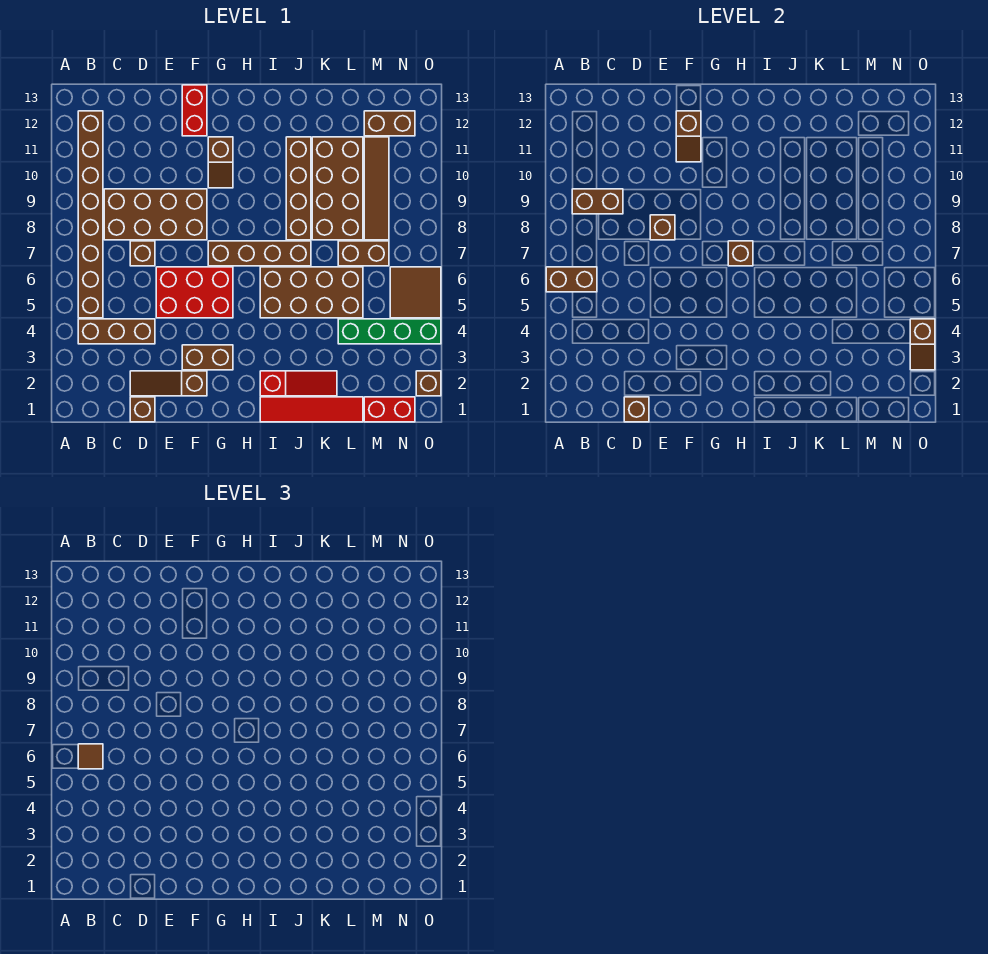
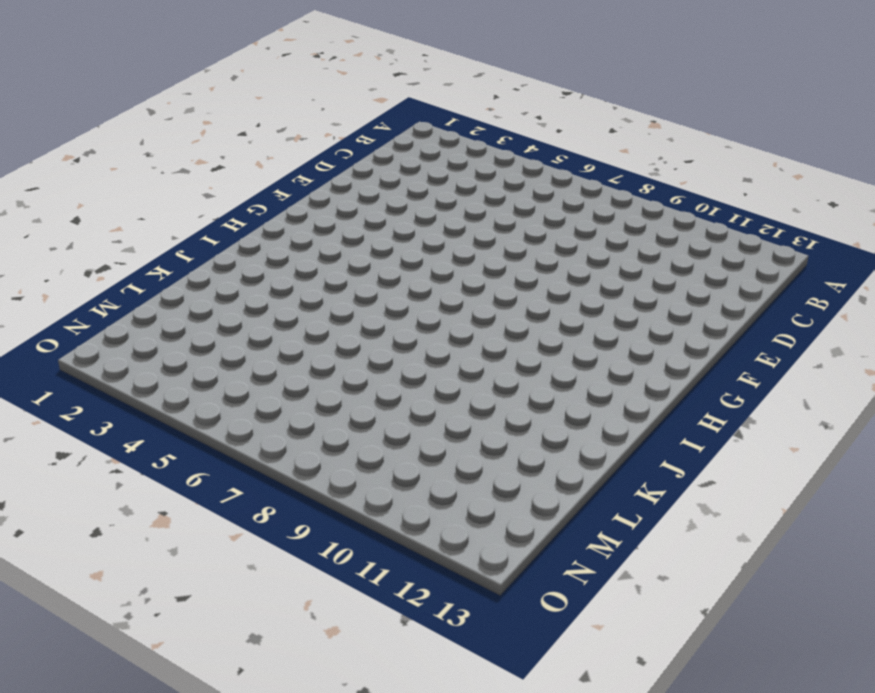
none -> brown brick B4:D4 level 1
none -> brown brick B5:B12 level 1
none -> brown brick C8:F9 level 1
none -> brown brick D1 level 1

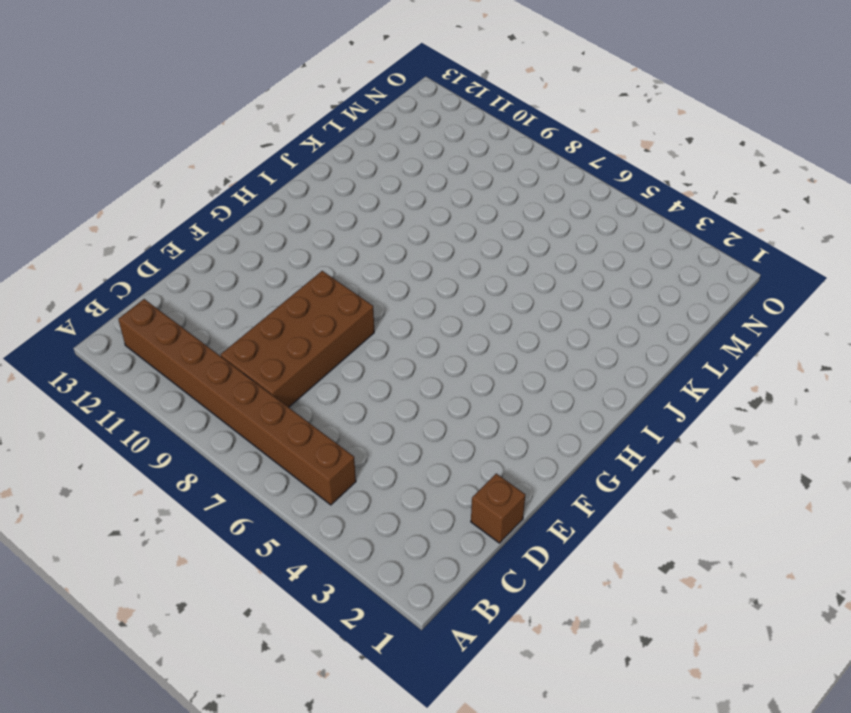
none -> brown brick B4:D4 level 1
none -> brown slope D2:F2 level 1 top F
none -> brown brick D7 level 1
none -> red brick E5:G6 level 1

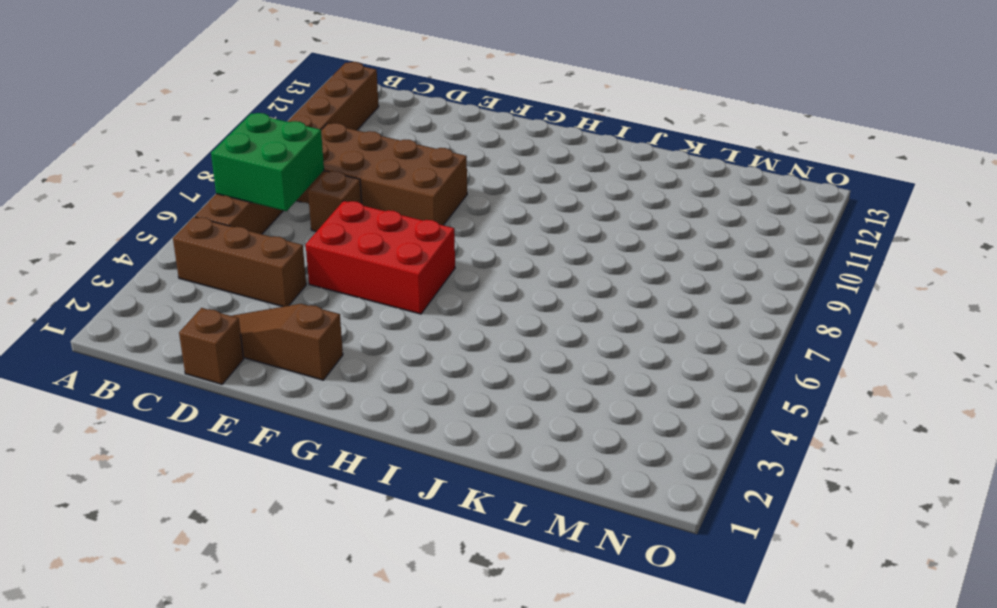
green brick B6:C7 level 2 -> brown brick A6:B6 level 2
none -> brown brick F3:G3 level 1
none -> red brick F12:F13 level 1
none -> brown brick G7:J7 level 1
none -> brown slope G10:G11 level 1 top 11

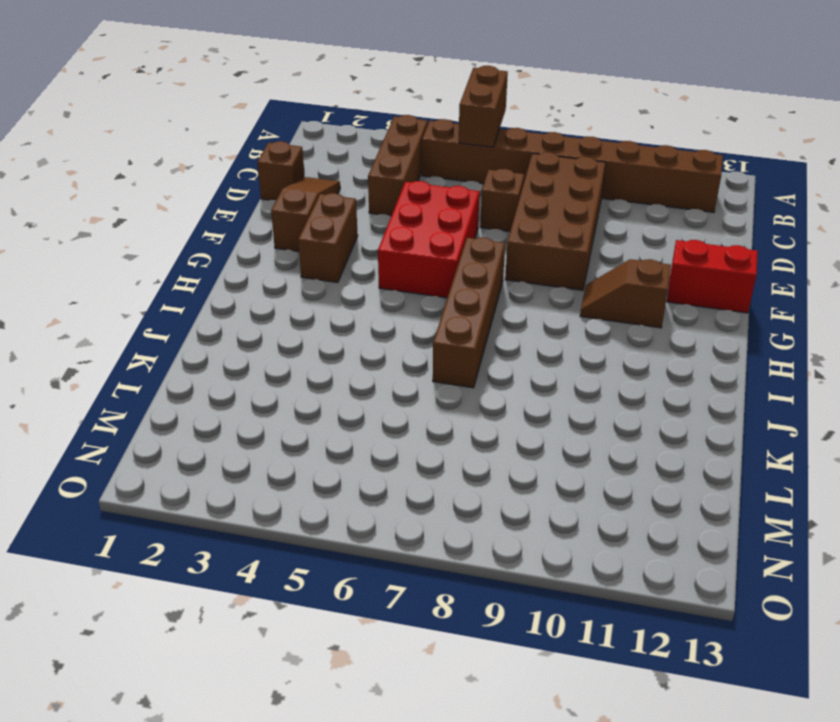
none -> red tile I1:L1 level 1
none -> red slope I2:K2 level 1 top I
none -> brown brick I5:L6 level 1
none -> brown brick J8:J11 level 1

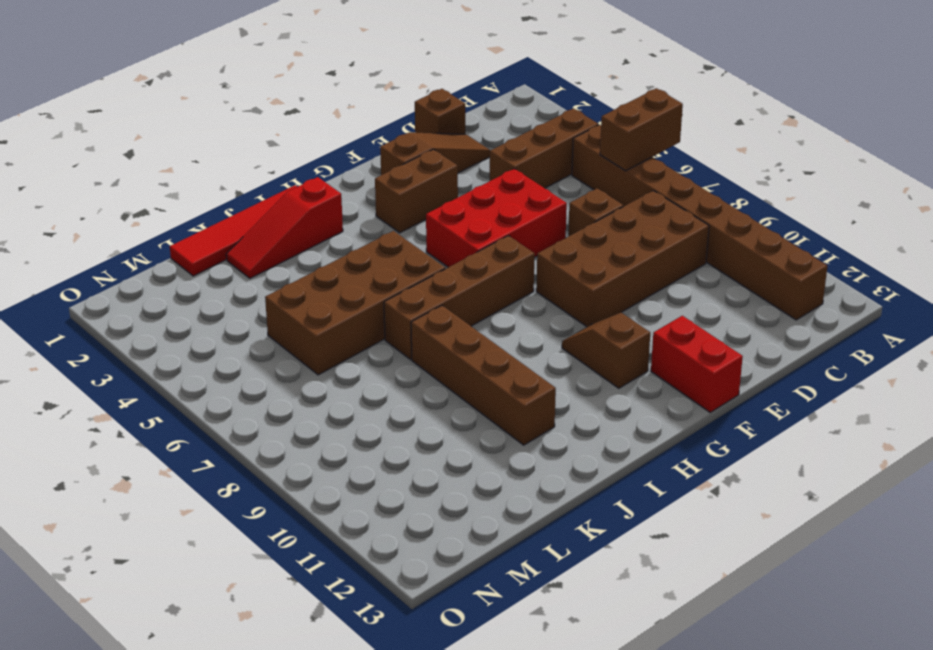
none -> brown brick K8:L11 level 1
none -> green brick L4:O4 level 1
none -> brown brick L7:M7 level 1
none -> red brick M1:N1 level 1

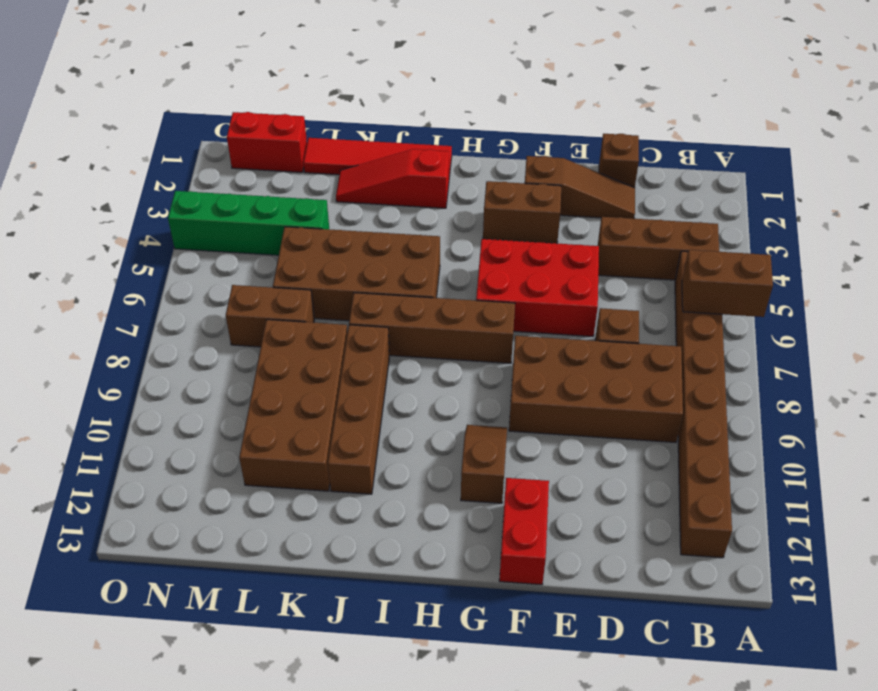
none -> brown tile M8:M11 level 1
none -> brown brick M12:N12 level 1
none -> brown tile N5:O6 level 1
none -> brown brick O2 level 1

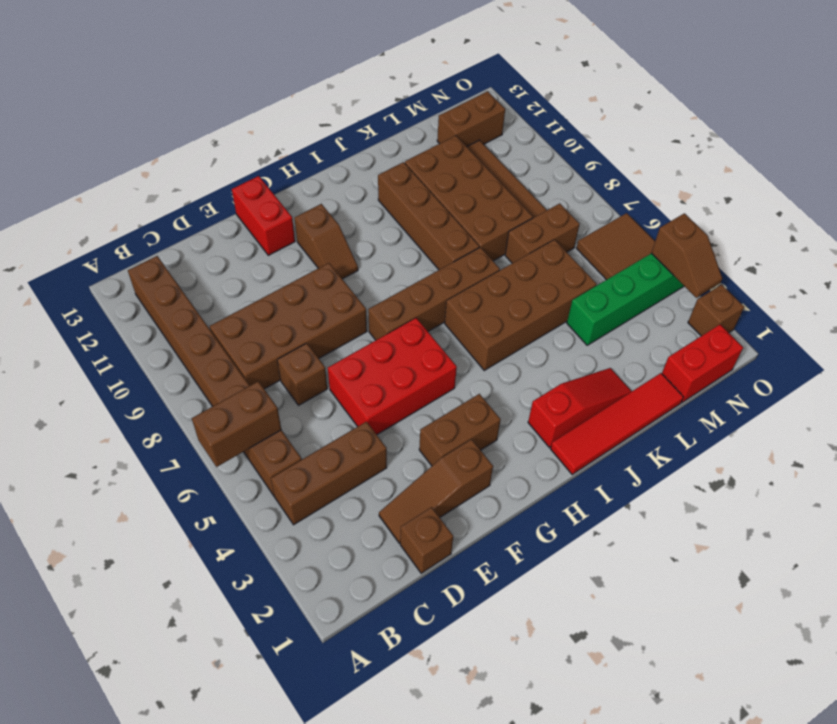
none -> brown brick B9:C9 level 2
none -> brown brick D1 level 2
none -> brown brick E8 level 2
none -> brown slope F11:F12 level 2 top 12

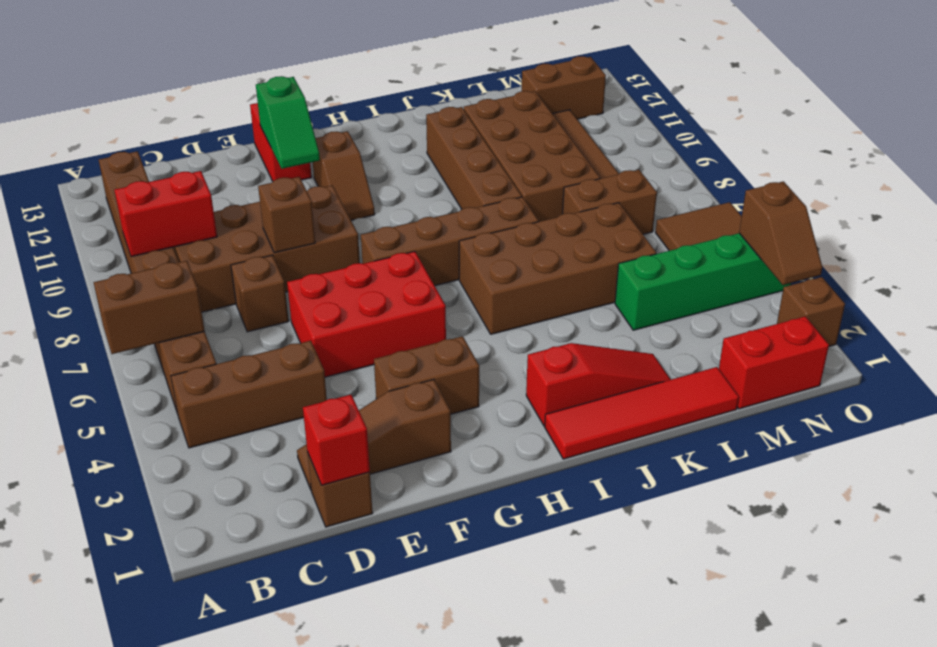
red brick B9:C9 level 2 -> brown brick B9:C9 level 2
red brick D1 level 2 -> brown brick D1 level 2
green slope F11:F12 level 2 top 12 -> brown slope F11:F12 level 2 top 12
none -> brown brick H7 level 2
none -> brown tile B6 level 3

